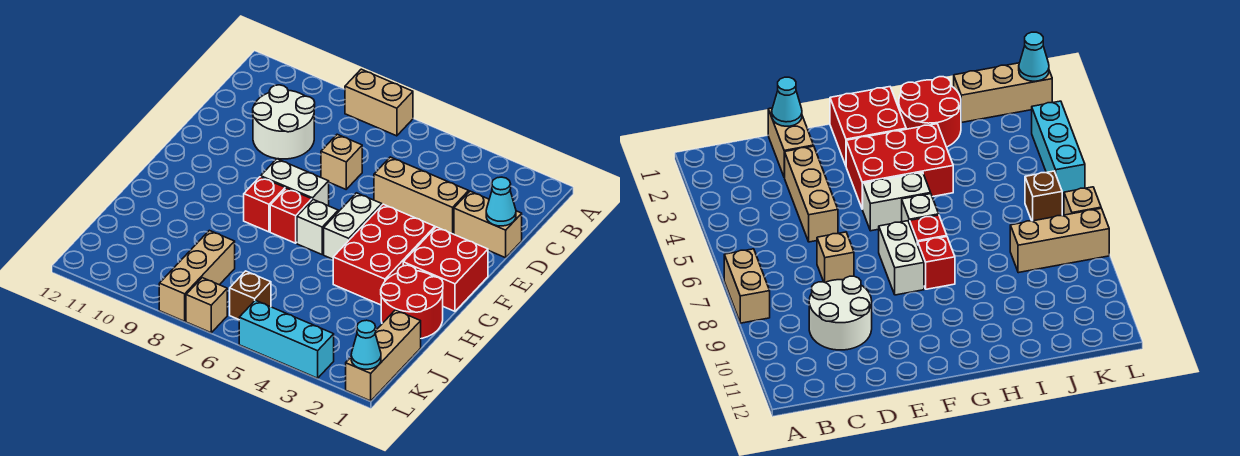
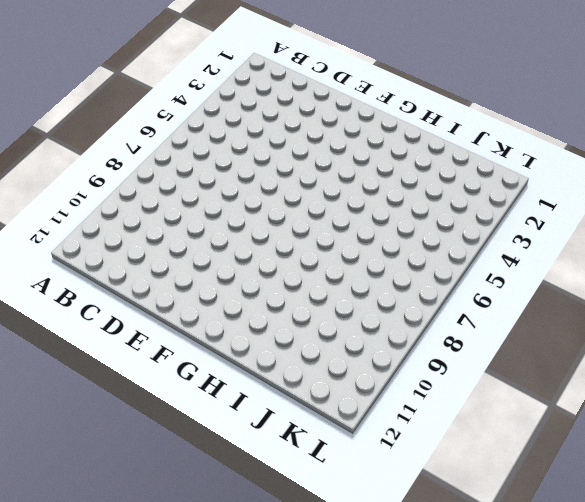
none -> tan brick A7:A8 level 1
none -> white round brick C9:D10 level 1
none -> tan brick D1:D2 level 1

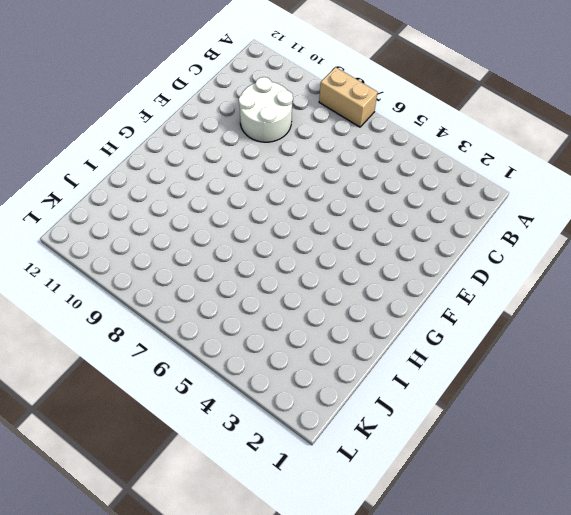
none -> tan brick D1:D2 level 1
none -> tan brick D3:D5 level 1
none -> tan brick D7 level 1

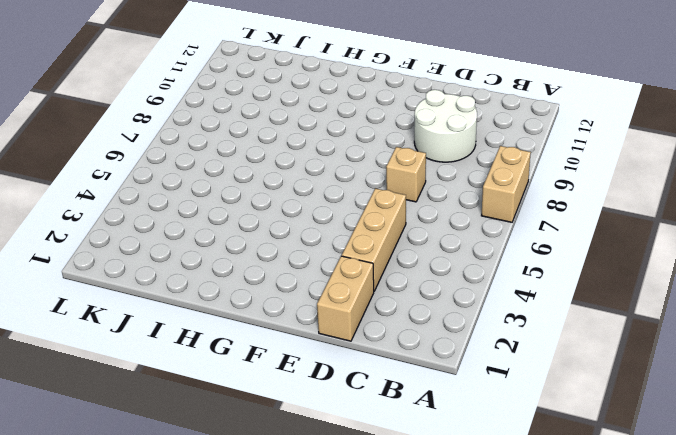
none -> red brick F1:G2 level 1
none -> red brick F3:H4 level 1
none -> white brick F5:G5 level 1

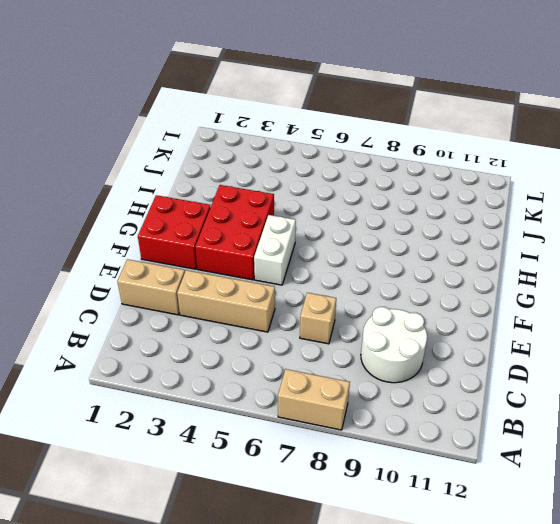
none -> white brick F7:F8 level 1
none -> white brick G6 level 1
none -> red brick G7 level 1

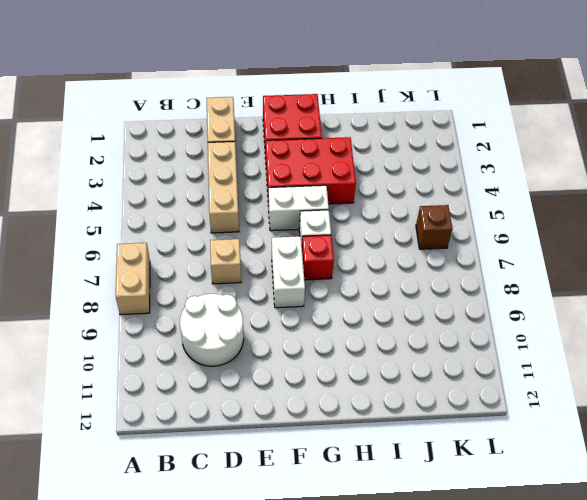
none -> red brick G8 level 1
none -> red round brick H1:I2 level 1
none -> tan brick J1:L1 level 1

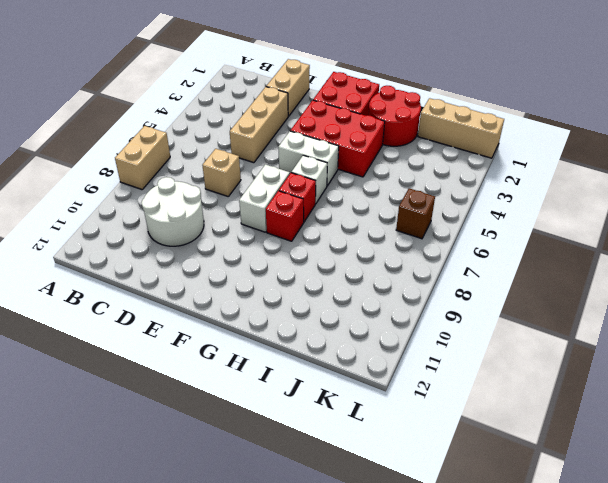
none -> tan brick J8:L8 level 1
none -> cyan brick L3:L5 level 1
none -> tan brick L7 level 1

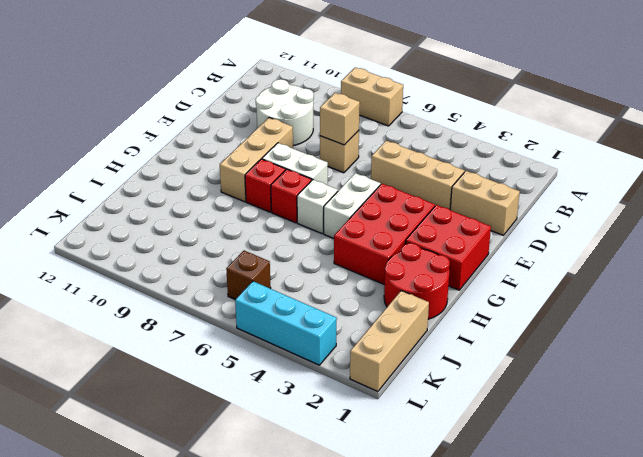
tan brick D7 level 2 -> tan brick L7 level 1
tan brick E9:G9 level 1 -> tan brick J8:L8 level 1
none -> cyan cone D1 level 2
none -> cyan cone L1 level 2

